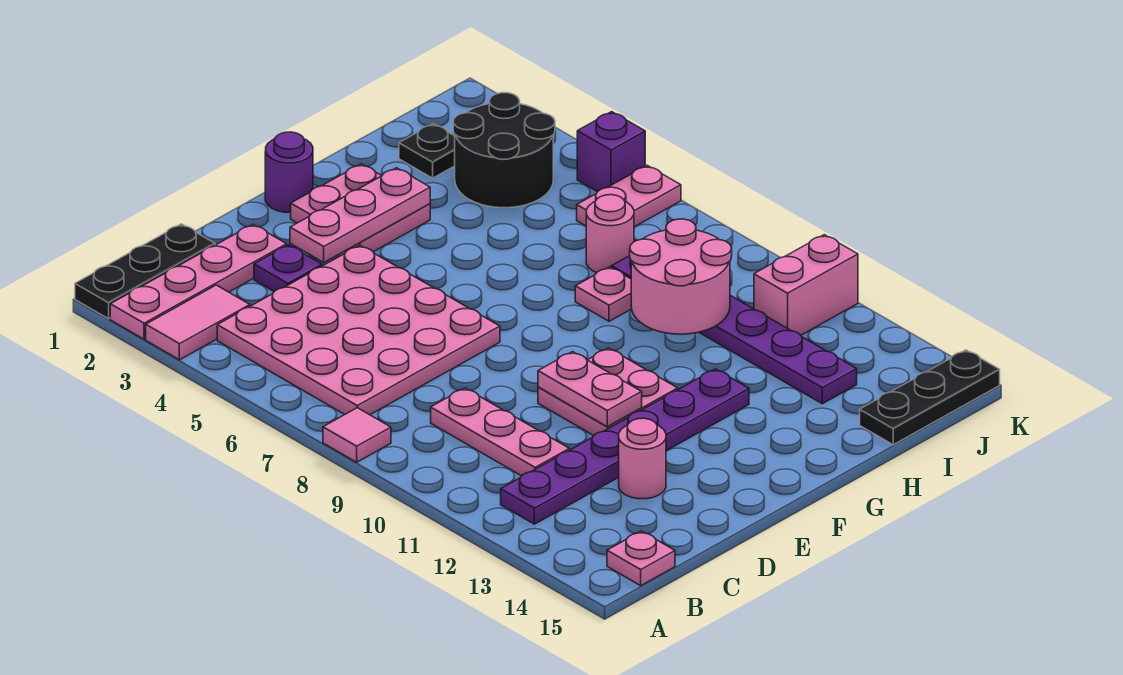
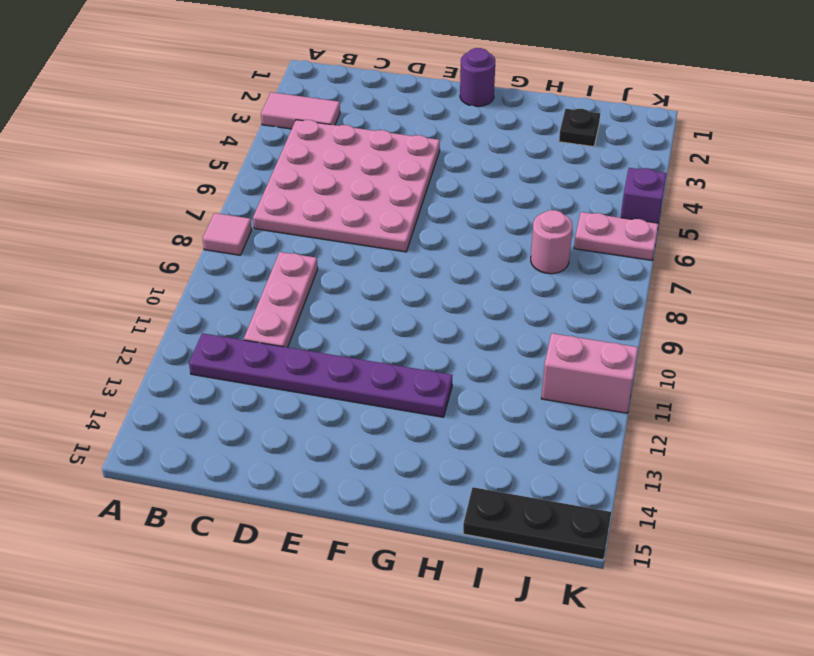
none -> black plate A1:C1 level 1
none -> pink plate A2:D2 level 1
none -> pink plate B15 level 1

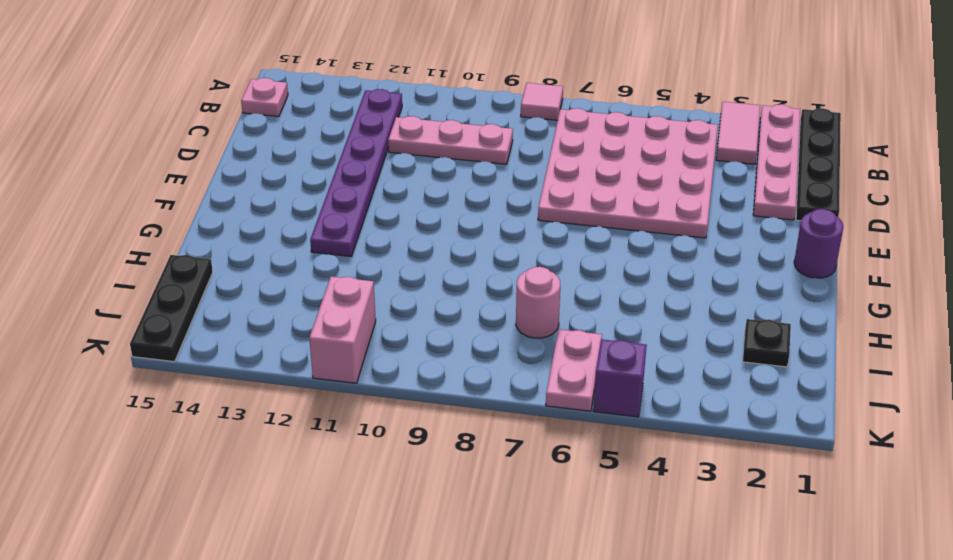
black plate A1:D1 level 1 -> black plate A1:C1 level 1
none -> purple plate D3 level 1
none -> pink round brick D13 level 1
none -> pink plate E10:F11 level 1

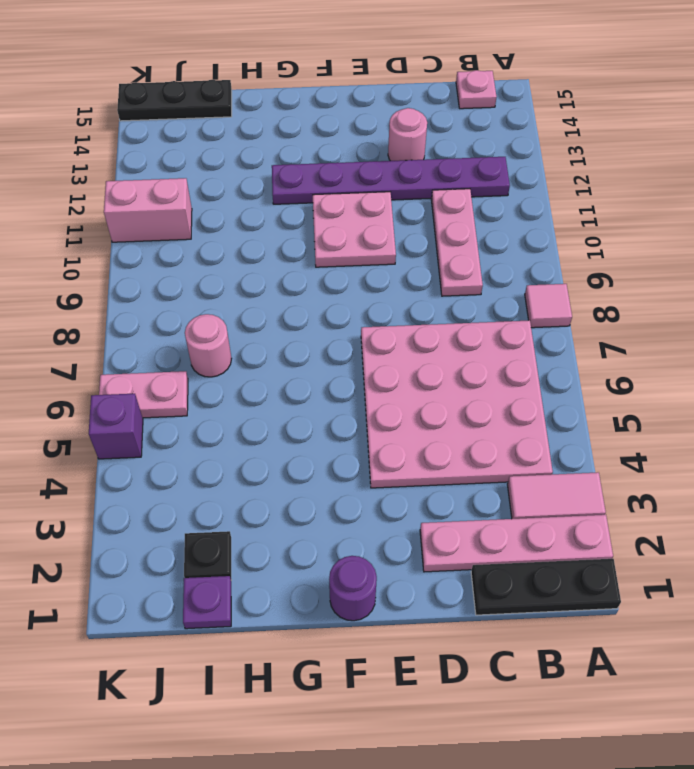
purple plate I1 level 1 -> purple plate D3 level 1
none -> pink plate F2:G3 level 1
none -> pink plate H8 level 1
none -> black round brick I3:J4 level 1

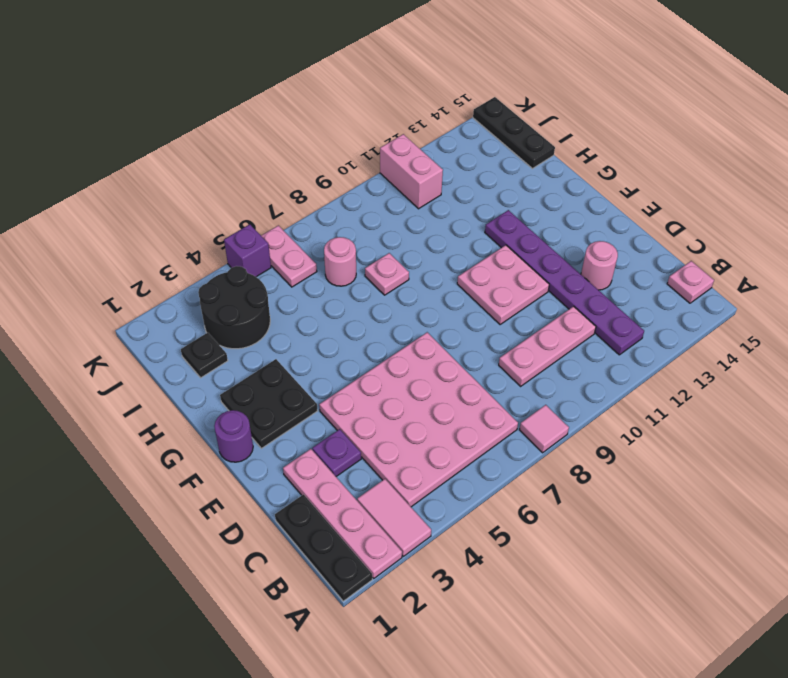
black plate F2:G3 level 1 -> pink plate F2:G3 level 1
none -> purple plate I8:I13 level 1
none -> pink plate E3:G3 level 2
none -> pink plate E10:E11 level 2

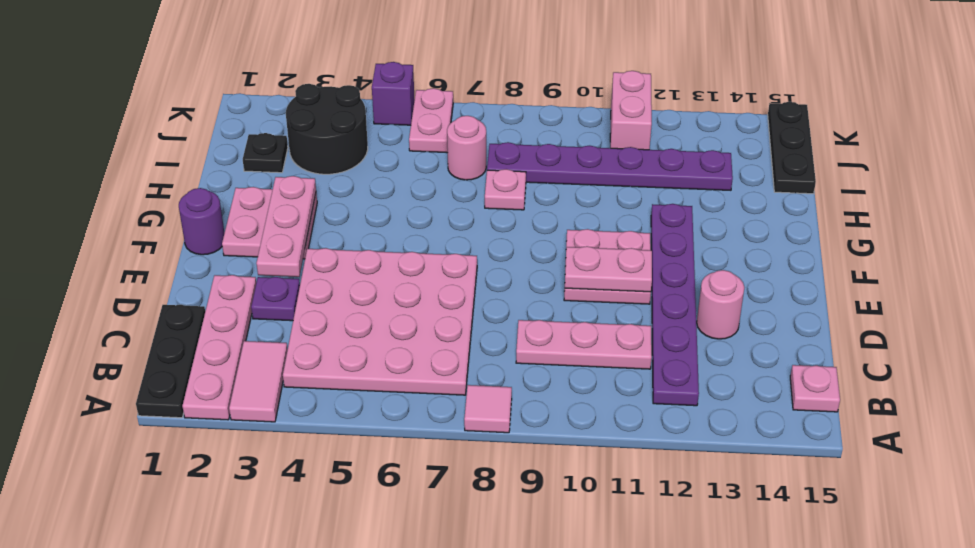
none -> pink round brick H9:I10 level 2

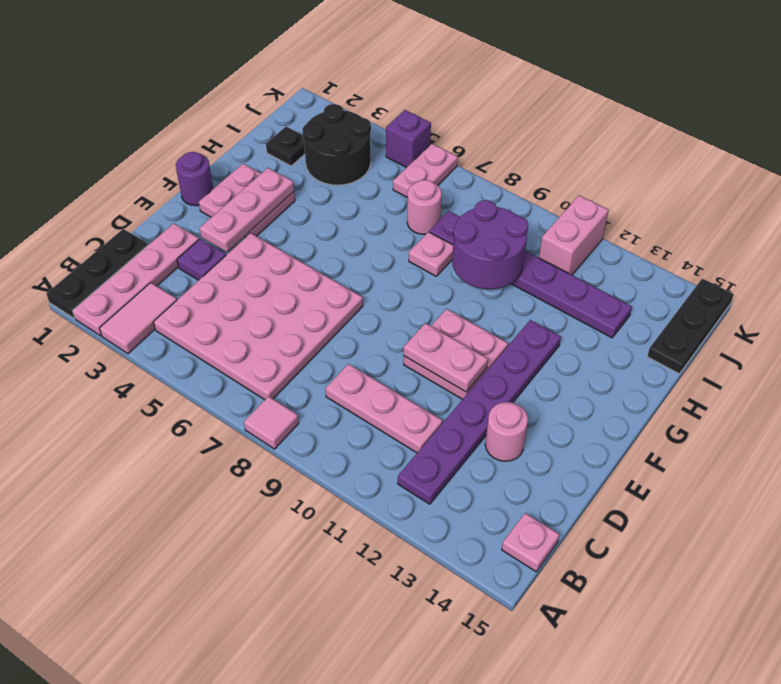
purple round brick H9:I10 level 2 -> pink round brick H9:I10 level 2

